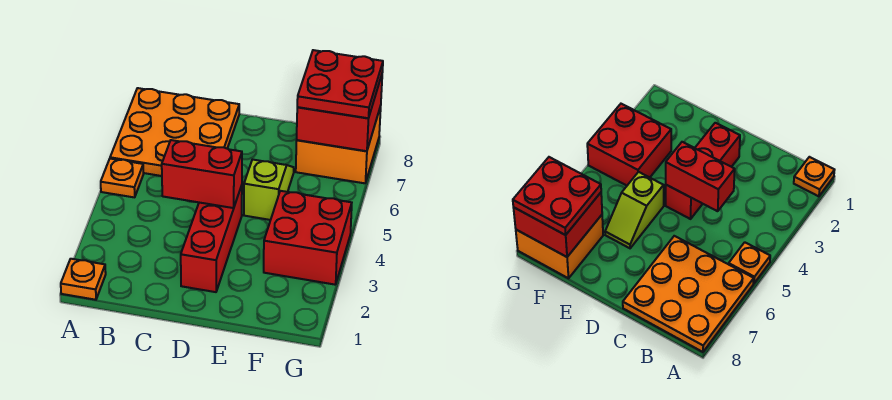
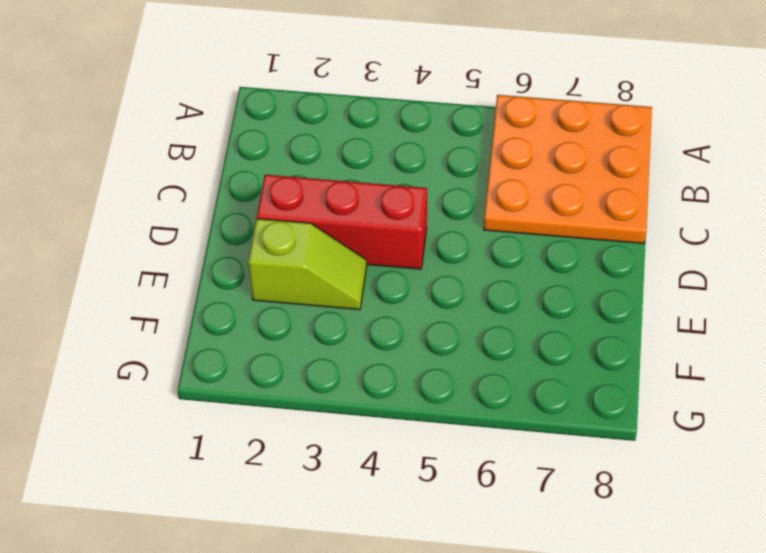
lime slope E2:E3 level 1 top 2 -> lime slope E5:E6 level 1 top 5
none -> orange plate A1 level 1
none -> orange plate A5 level 1

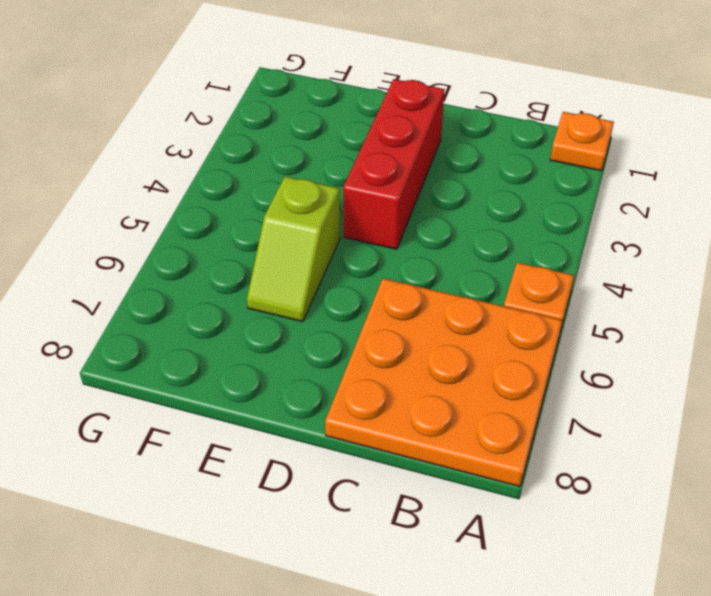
none -> red brick F3:G4 level 1
none -> orange brick F7:G8 level 1

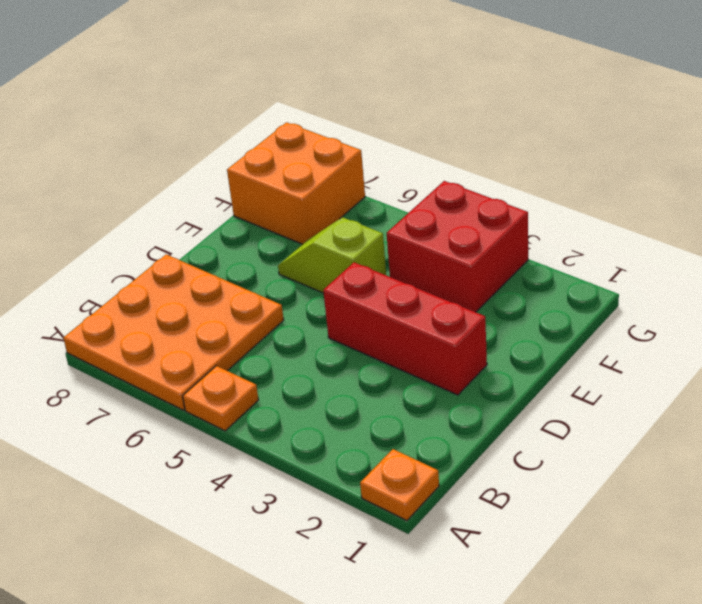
none -> red brick C4:D4 level 2
none -> red brick F7:G8 level 2

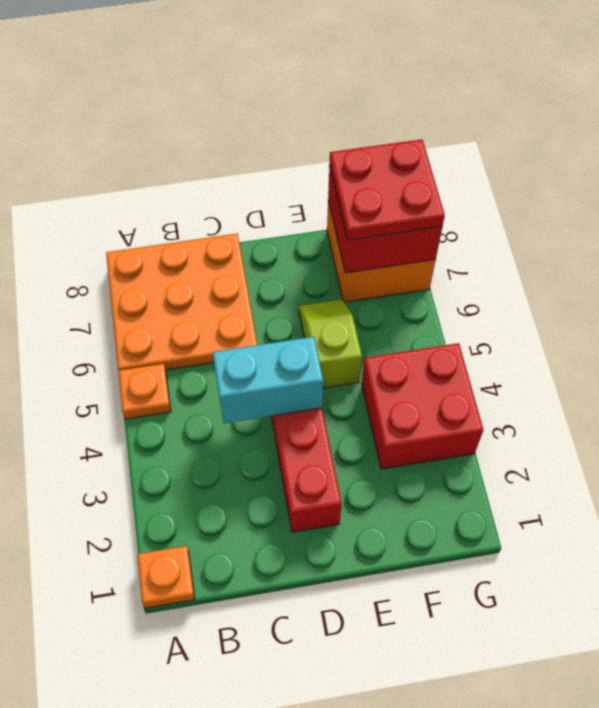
cyan brick C4:D4 level 2 -> red brick C4:D4 level 2

